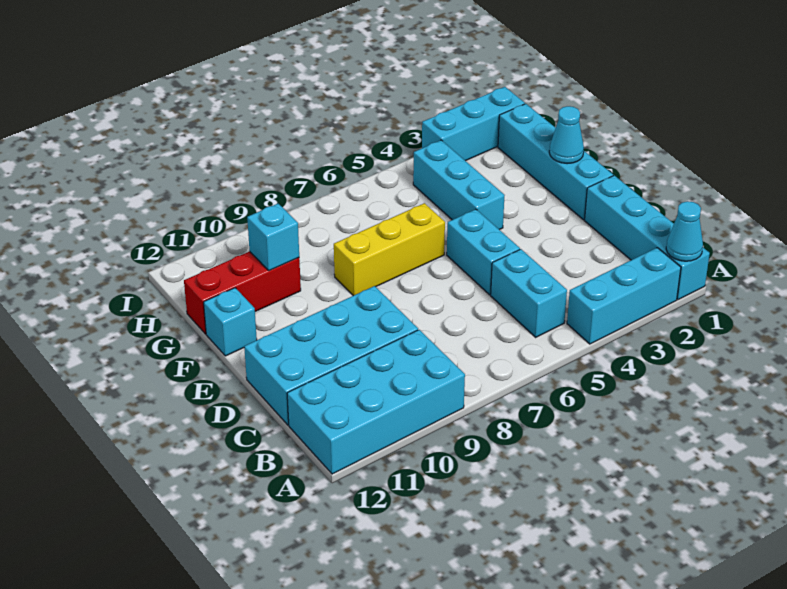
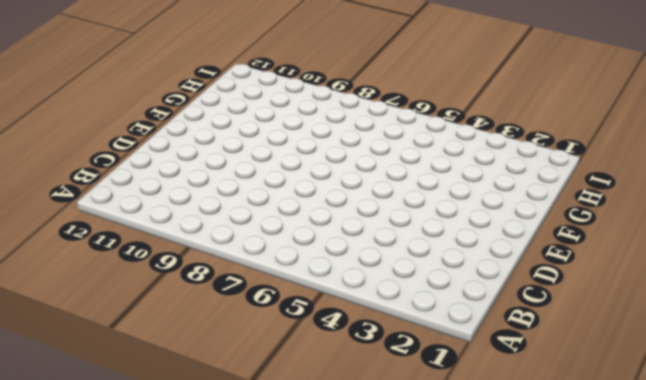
none -> cyan brick A1:D1 level 1
none -> cyan brick A2:A4 level 1
none -> cyan brick A9:B12 level 1

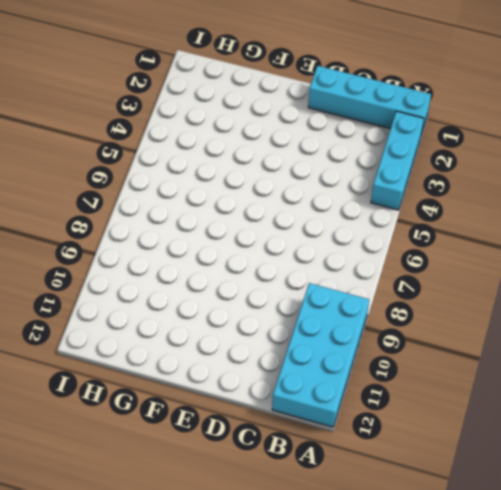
none -> cyan brick B5:C5 level 1
none -> cyan brick C9:D12 level 1
none -> cyan brick D5:E5 level 1

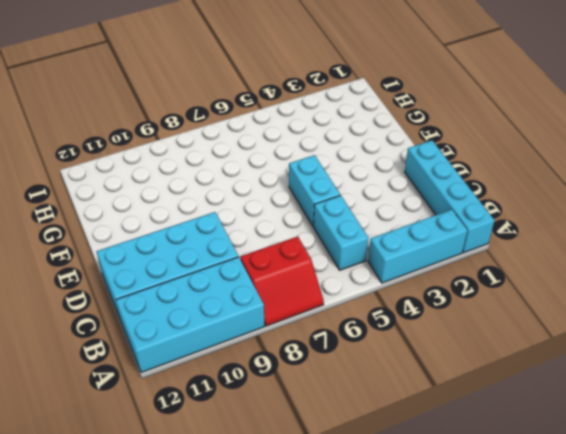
red slope A7:B8 level 1 top B -> none
none -> cyan brick E1:H1 level 1
none -> cyan brick F4:H4 level 1
none -> yellow brick F6:F8 level 1

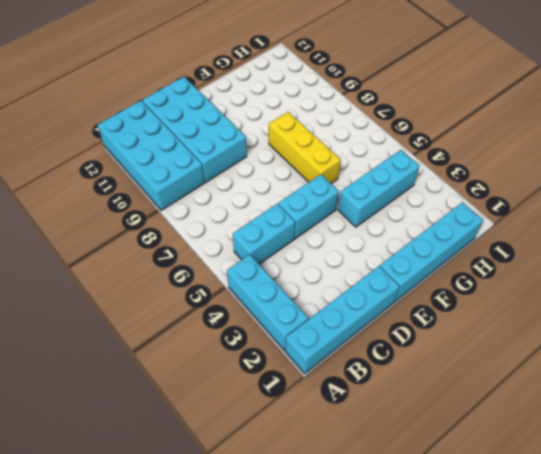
none -> cyan brick F12 level 1
none -> red brick G10:G12 level 1
none -> cyan brick I1:I3 level 1

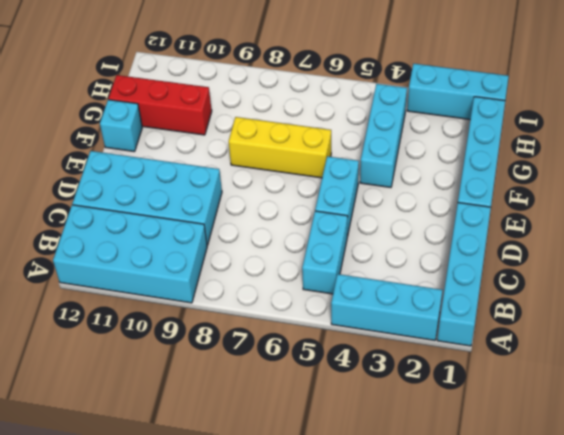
none -> cyan cone A1 level 2
none -> cyan cone F1 level 2
none -> cyan brick G10 level 2

